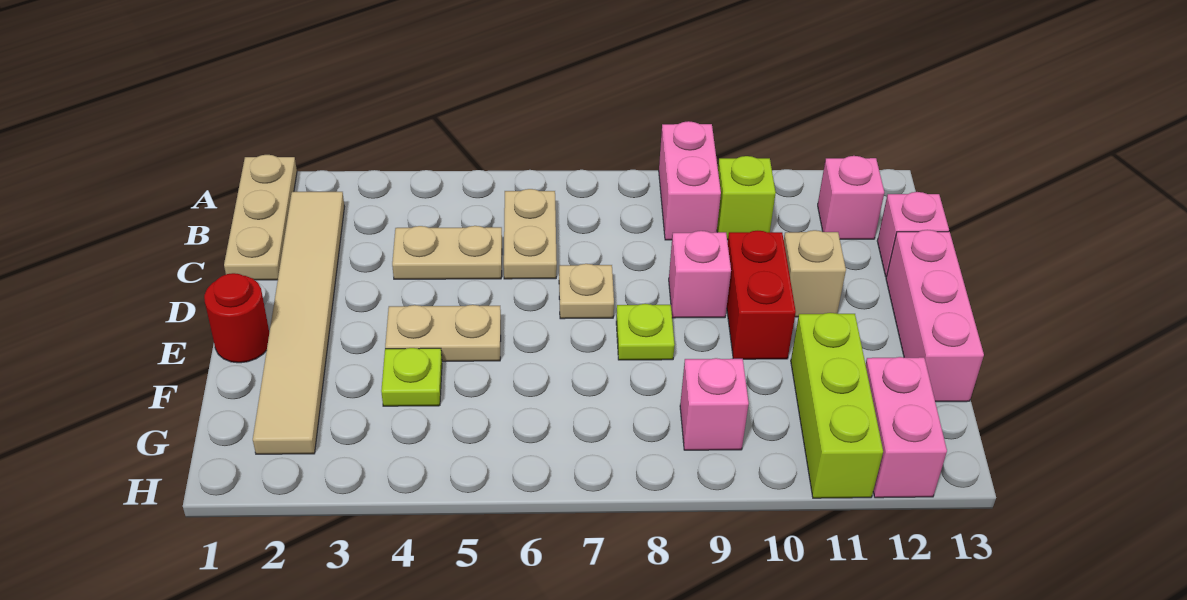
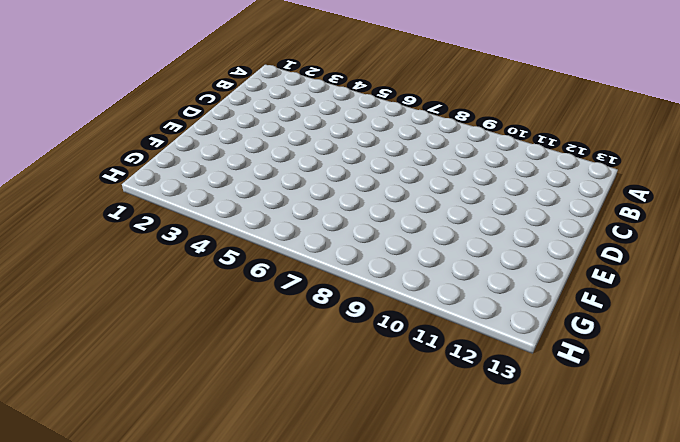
none -> tan plate A1:C1 level 1
none -> pink brick A9:B9 level 1
none -> tan tile B2:G2 level 1

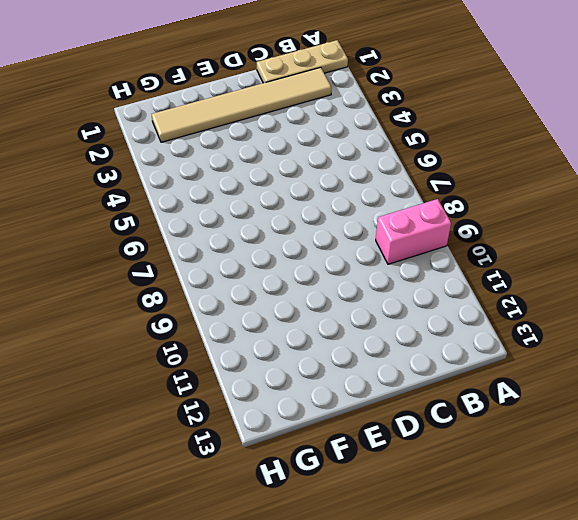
none -> tan plate B6:C6 level 1
none -> lime brick B10 level 1
none -> pink brick B12 level 1

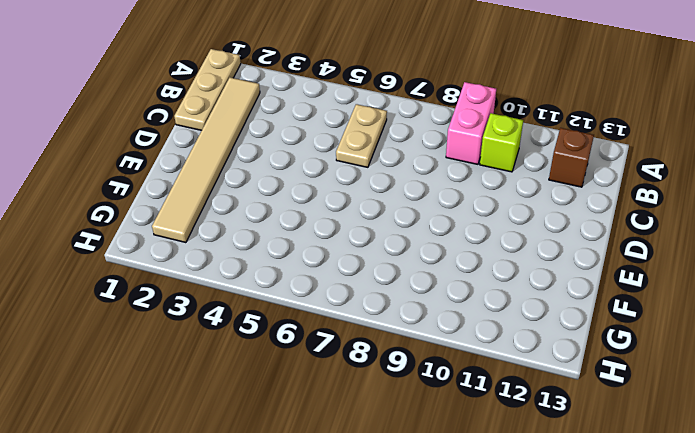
brown brick B12 level 1 -> pink brick B12 level 1
none -> tan plate C4:C5 level 1
none -> pink brick C13 level 1
none -> tan plate D7 level 1

